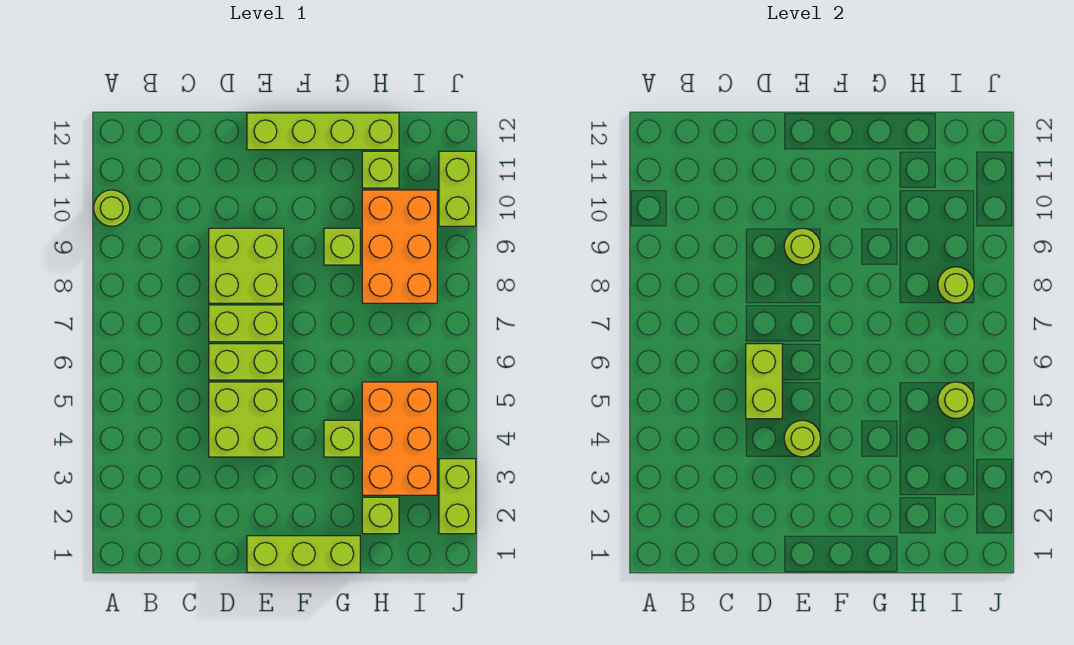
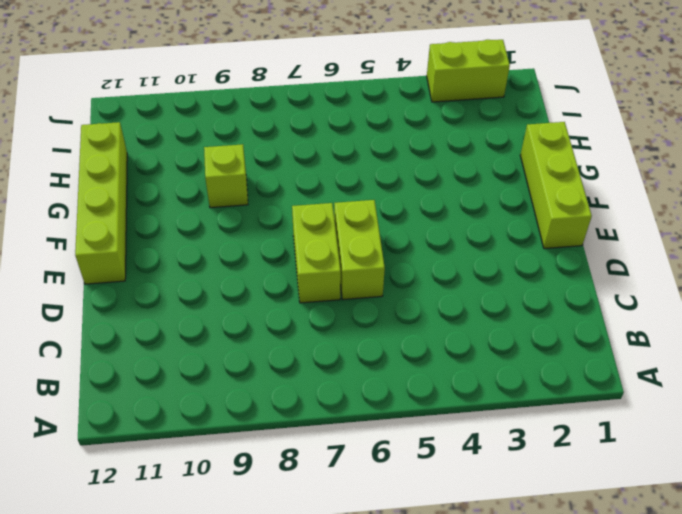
none -> lime round brick A10 level 1
none -> lime brick D4:E5 level 1
none -> lime brick D8:E9 level 1

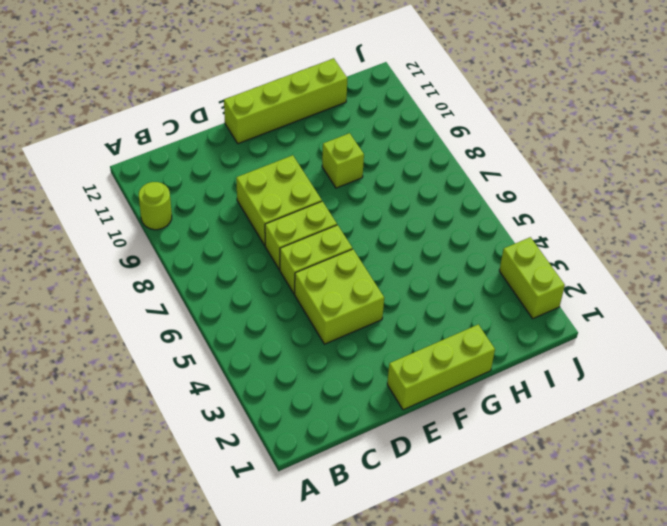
none -> lime brick G4 level 1
none -> lime brick H2 level 1
none -> orange brick H3:I5 level 1

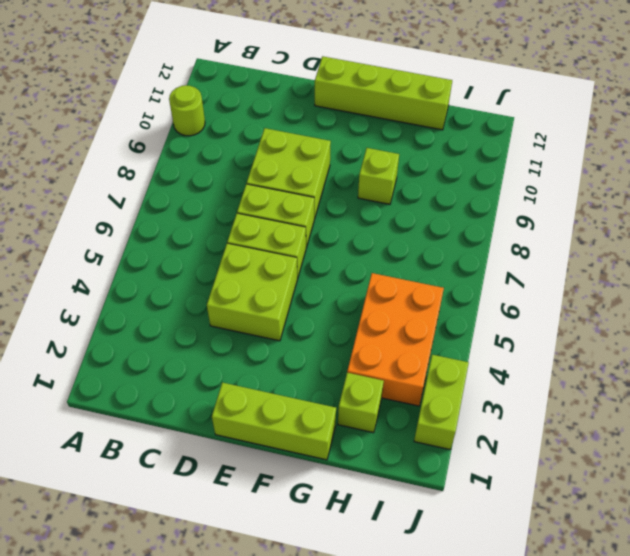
none -> lime brick G4 level 1
none -> orange brick H8:I10 level 1
none -> lime brick H11 level 1

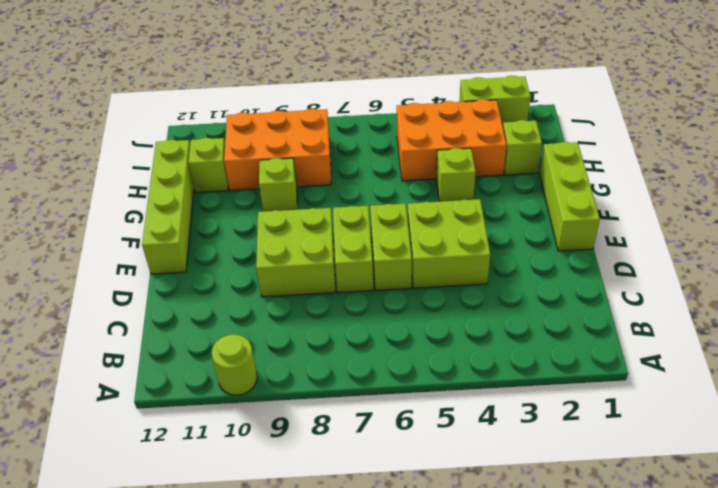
none -> lime brick J10:J11 level 1
none -> lime brick D5:D6 level 2
none -> lime round brick E4 level 2

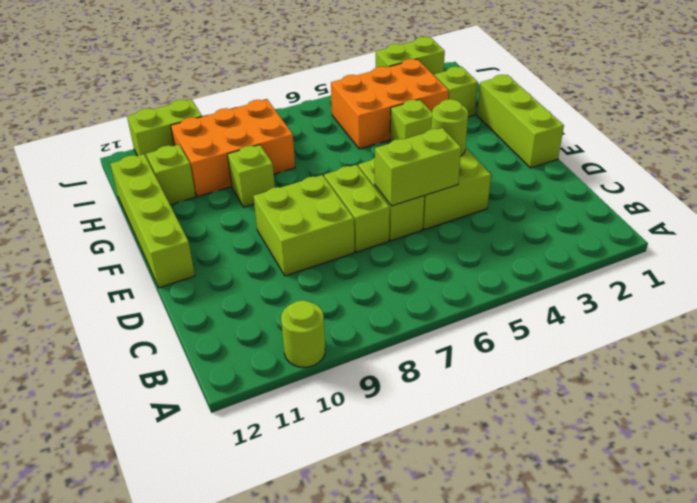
none -> lime round brick E9 level 2
none -> lime round brick I5 level 2
none -> lime round brick I8 level 2

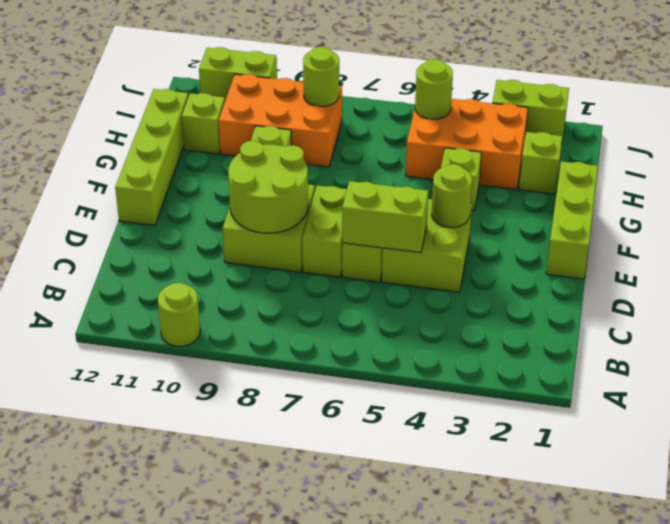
lime round brick D8:E9 level 2 -> lime round brick E9 level 2

